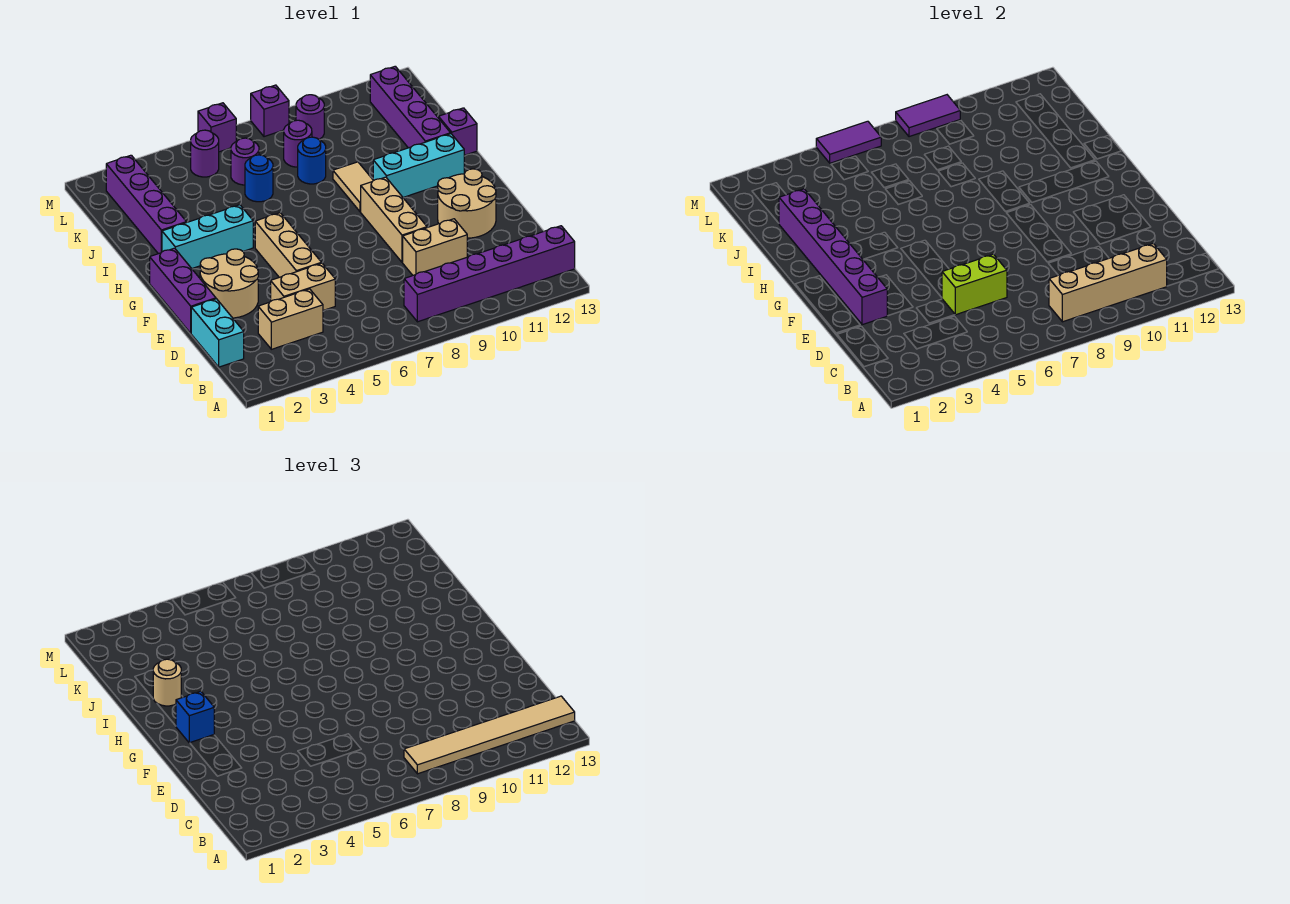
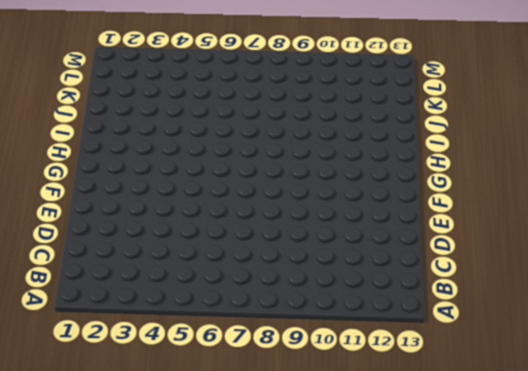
none -> purple brick B8:B13 level 1
none -> cyan brick C1:D1 level 1
none -> tan brick C3:C4 level 1
none -> tan brick D4:D5 level 1

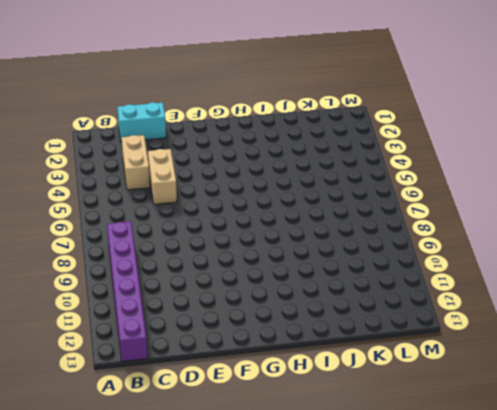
none -> tan brick D9:D10 level 1
none -> purple brick E1:G1 level 1
none -> tan round brick E2:F3 level 1
none -> tan brick E5:G5 level 1

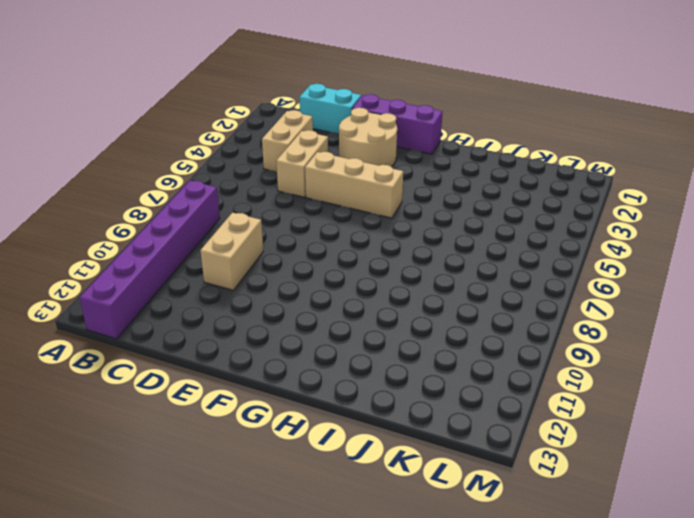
none -> tan brick E9:G9 level 1
none -> tan round brick E11:F12 level 1
none -> cyan brick H2:H4 level 1
none -> tan tile H9:I9 level 1

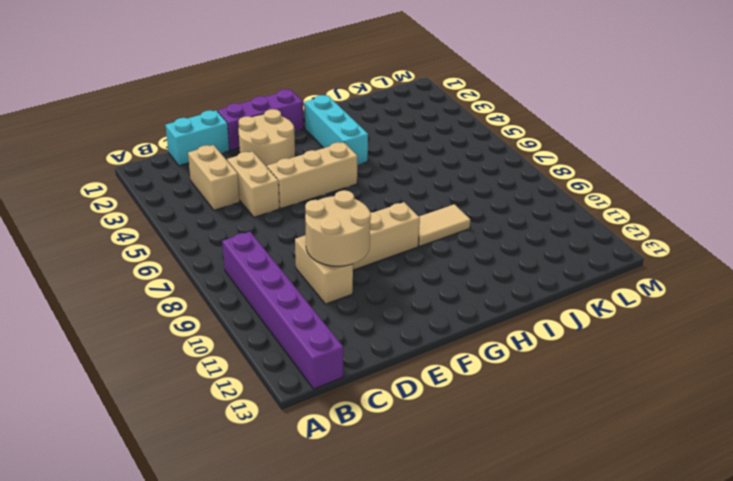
tan round brick D9:E10 level 2 -> tan round brick E11:F12 level 1
none -> cyan brick H10:H12 level 1
none -> purple brick I2:L2 level 1
none -> purple brick I12:L12 level 1
none -> purple brick I13 level 1

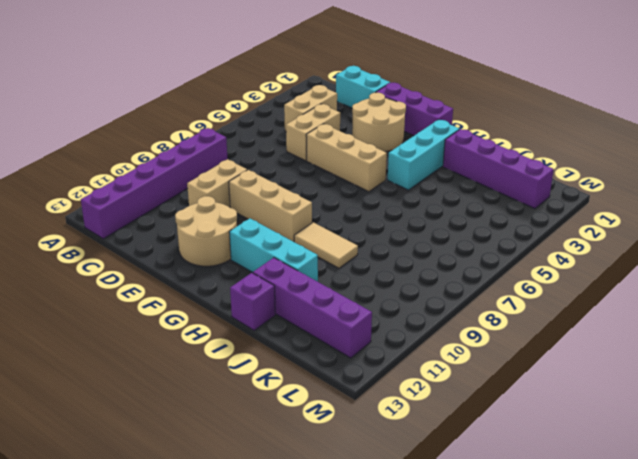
cyan brick G11:I11 level 1 -> cyan brick H10:H12 level 1
none -> blue round brick J6 level 1
none -> blue round brick J8 level 1
none -> purple round brick K6 level 1
none -> purple round brick K8 level 1

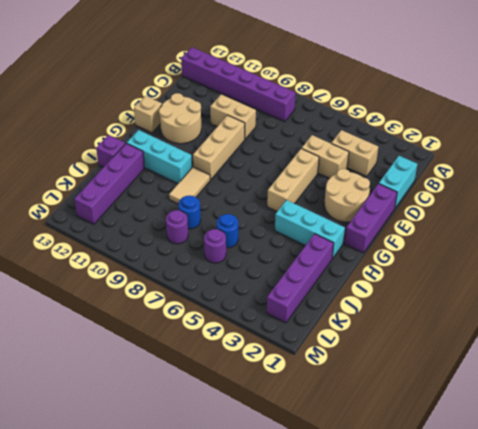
tan brick F13 level 1 -> none
none -> purple round brick L5 level 1
none -> purple round brick L9 level 1
none -> purple brick M6 level 1
none -> purple brick M8 level 1

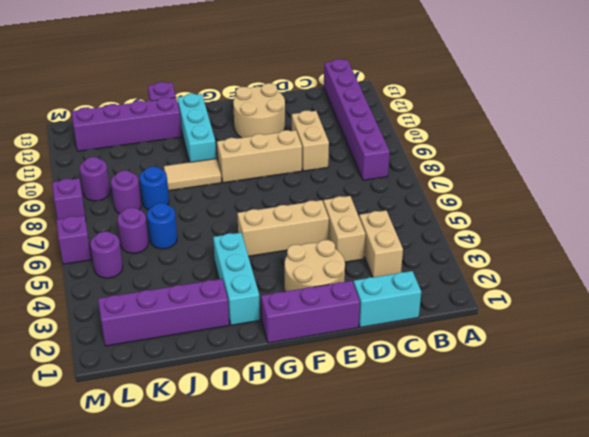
none -> tan brick B8:B11 level 2
none -> lime brick D5:D6 level 2
none -> purple brick E2:J2 level 2
none -> purple tile M5:M6 level 2

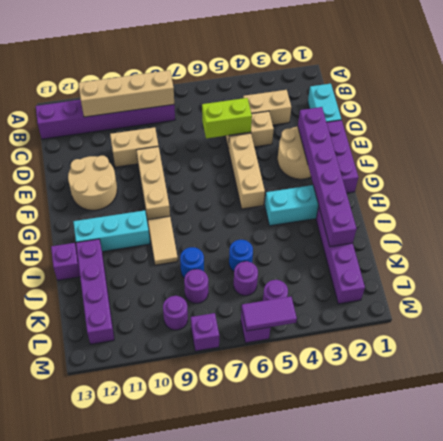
none -> purple tile M8:M9 level 2
none -> tan tile B8:B13 level 3
none -> blue brick G2 level 3
none -> tan round brick I2 level 3

